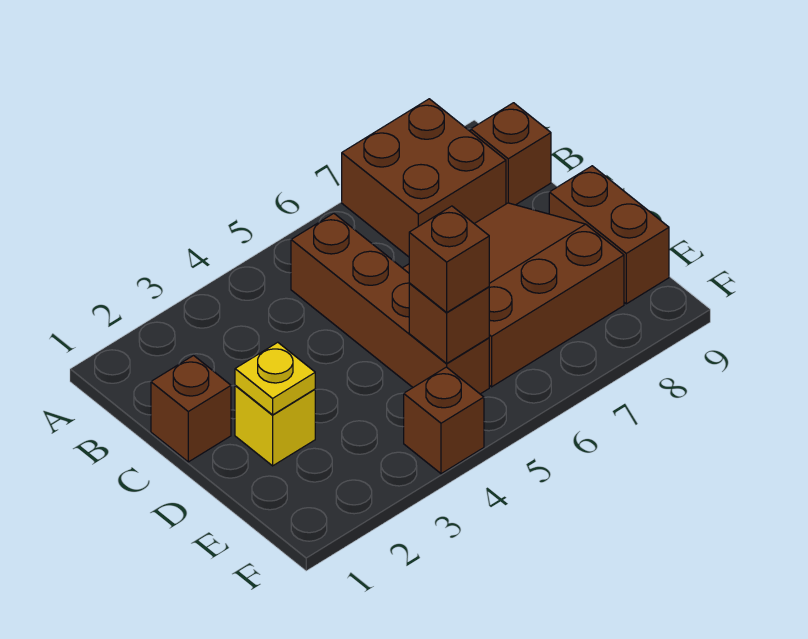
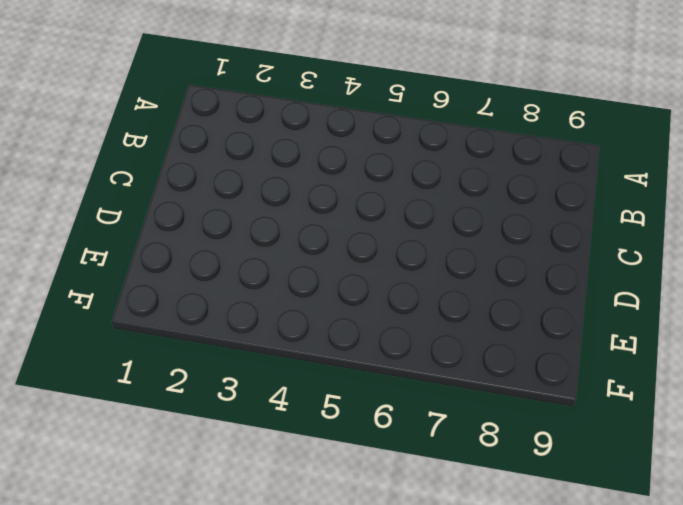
none -> brown brick A7:B8 level 1
none -> brown brick B5:E5 level 1

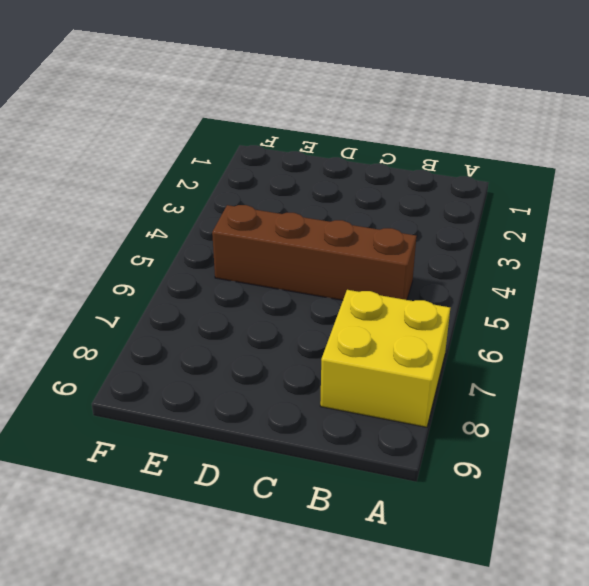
yellow brick A7:B8 level 1 -> brown brick A7:B8 level 1
none -> brown brick B9 level 1
none -> brown brick C1 level 1

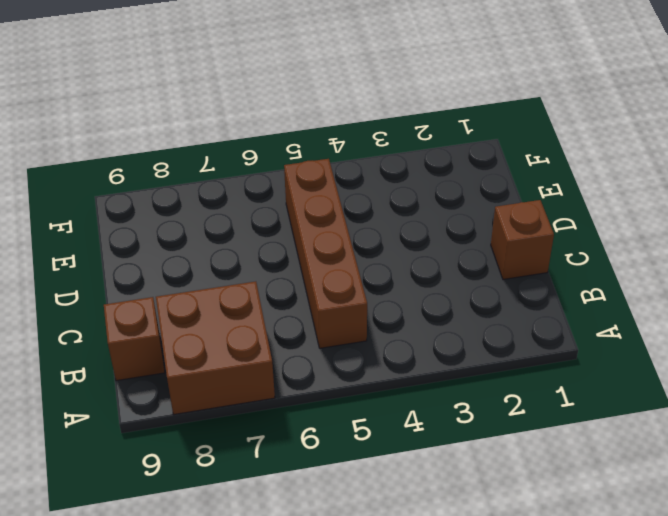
none -> brown slope C6:E8 level 1 top E
none -> yellow brick D2 level 1

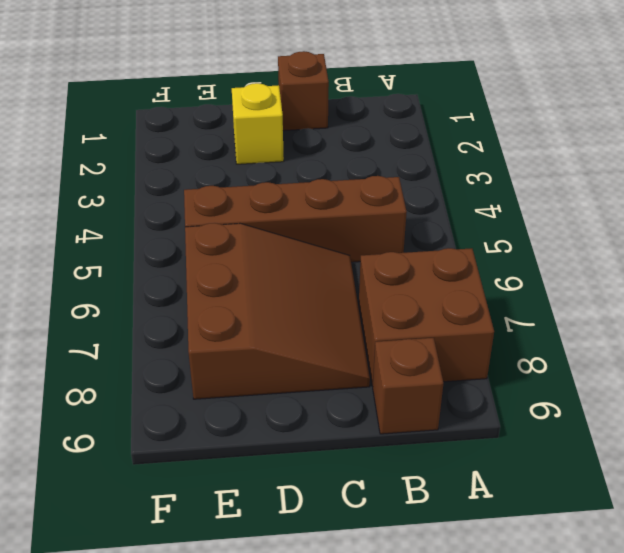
none -> brown brick D9:E9 level 1
none -> brown brick F4 level 1

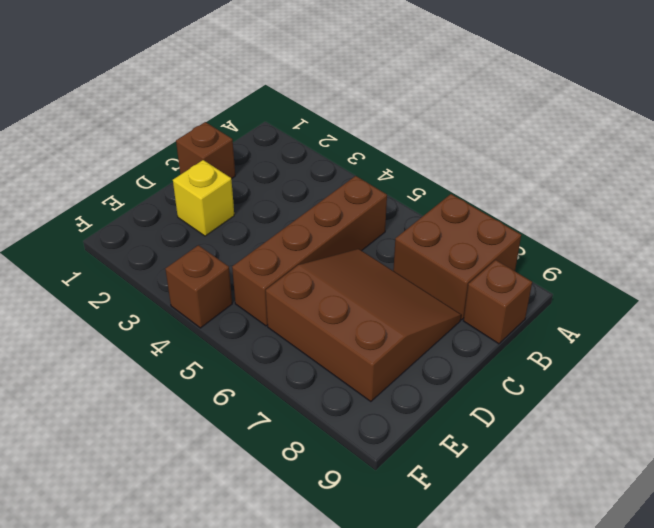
none -> brown brick D9:E9 level 1
none -> yellow plate D2 level 2

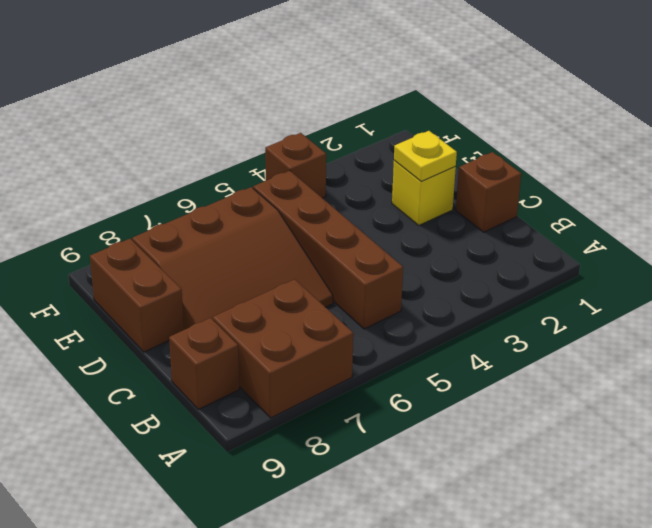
none -> brown brick E5 level 2
none -> brown brick E5 level 3

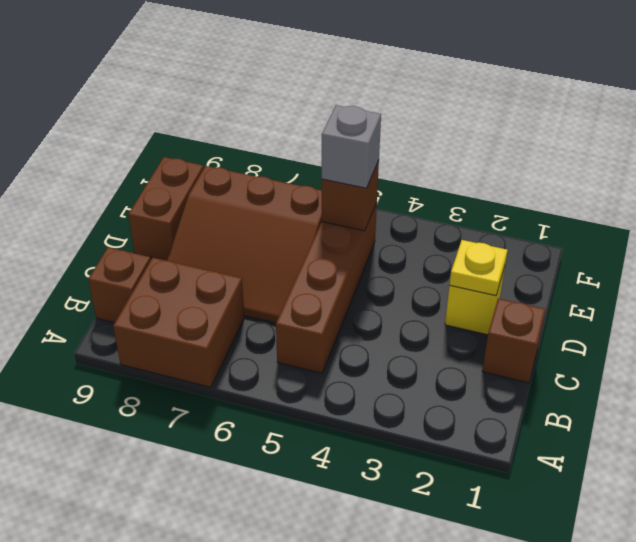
grey brick E5 level 3 -> brown brick E5 level 3
none -> brown brick F4 level 1

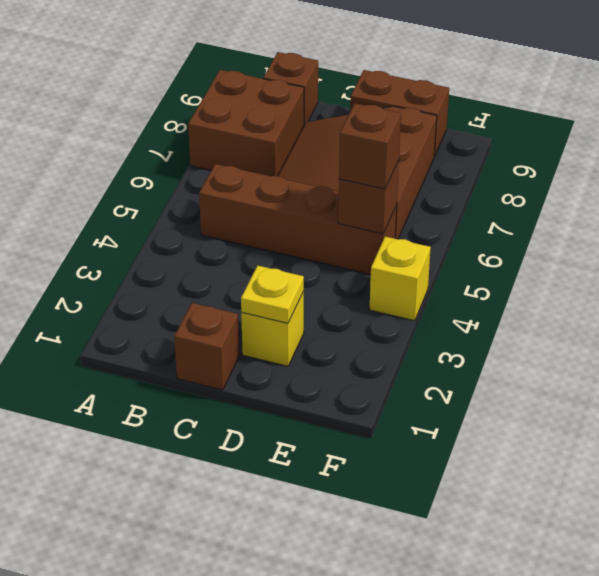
yellow brick F4 level 1 -> brown brick F4 level 1

